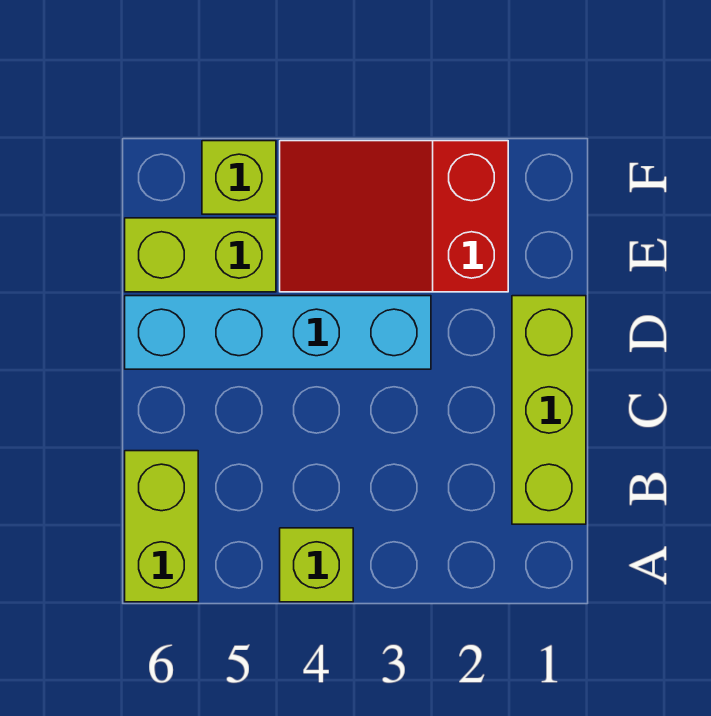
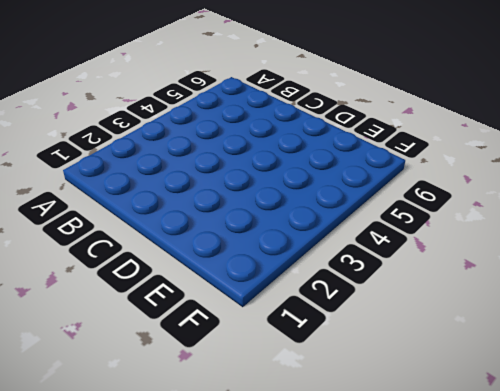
none -> lime brick A4 level 1
none -> lime brick A6:B6 level 1

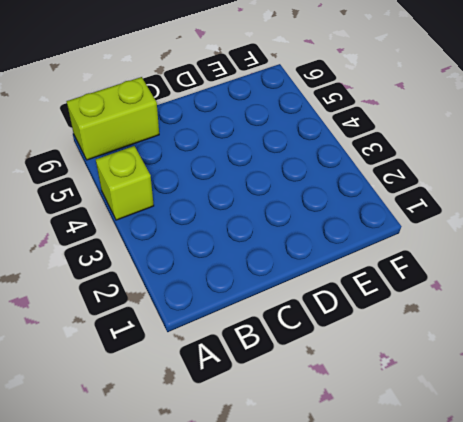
none -> lime brick B1:D1 level 1
none -> cyan brick D3:D6 level 1

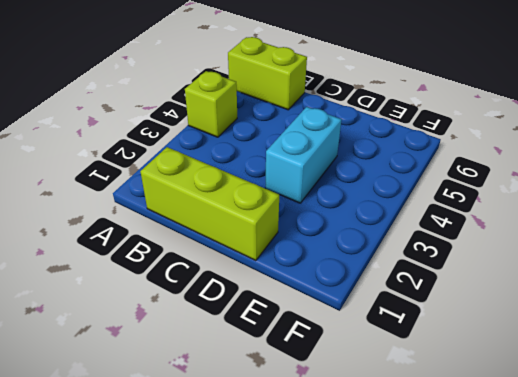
cyan brick D3:D4 level 1 -> cyan brick D3:D6 level 1
none -> red slope E2:F4 level 1 top 2
none -> lime brick E5:E6 level 1

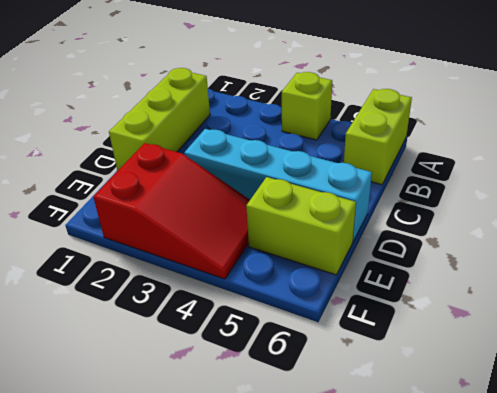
none -> lime brick F5 level 1

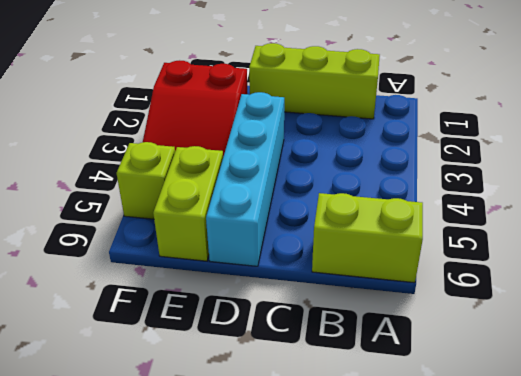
none -> lime brick A4 level 1

